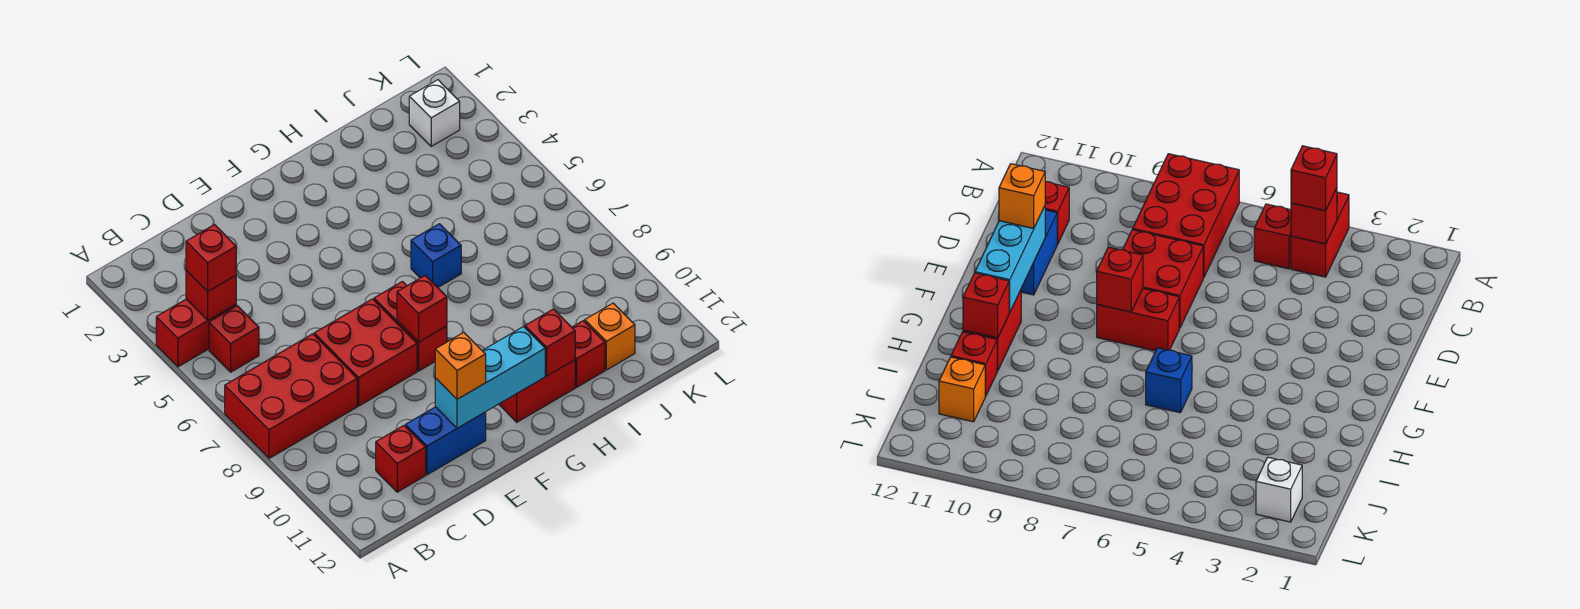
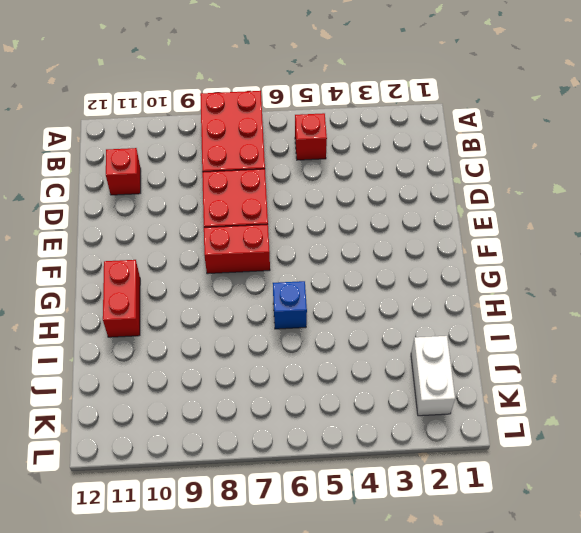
white brick J2:K2 level 1 -> white brick K2 level 1
none -> red brick A4:B4 level 1
none -> blue brick D11:E11 level 1
none -> red brick I11 level 1

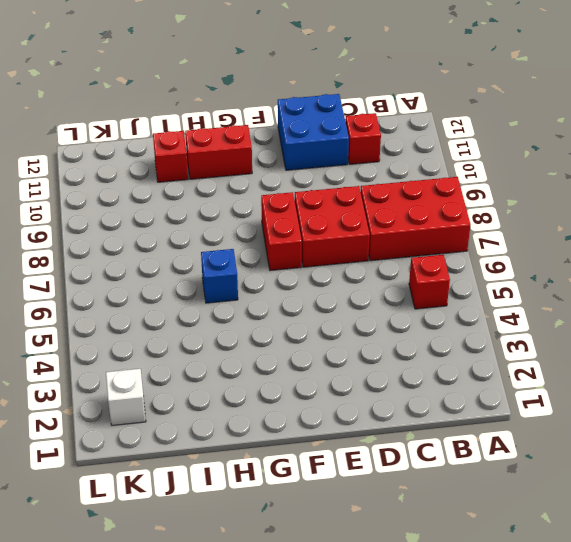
blue brick D11:E12 level 1 -> blue brick D11:E11 level 1
none -> red brick A4:B4 level 1
none -> orange brick J11 level 1
none -> red brick B4 level 2

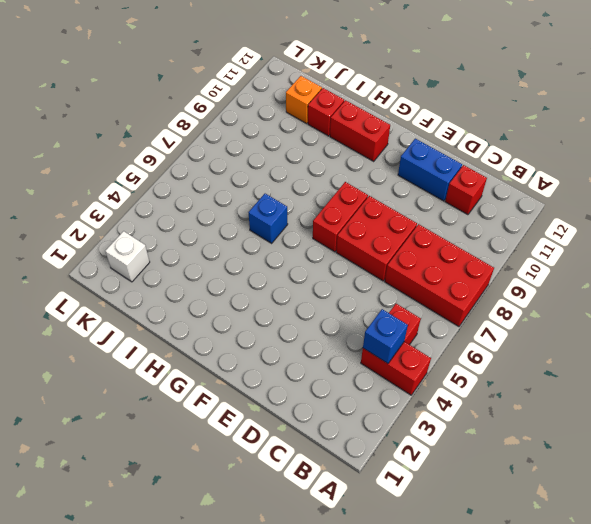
blue brick B4 level 2 -> red brick B4 level 2
none -> cyan brick E11:G11 level 2
none -> red brick F8 level 2
none -> red brick H11 level 2

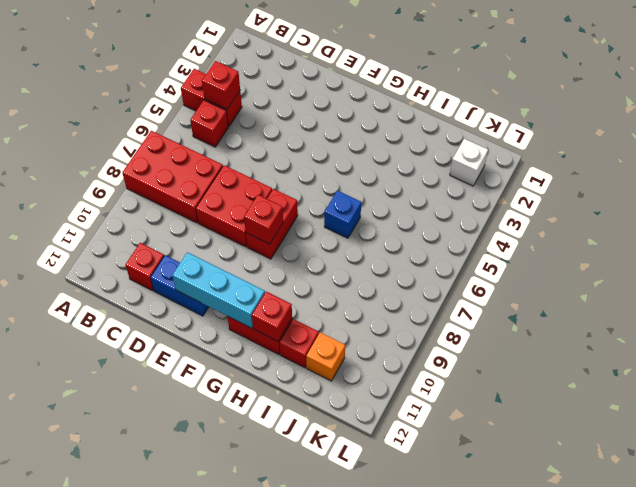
none -> red brick B4 level 3
none -> orange brick E11 level 3

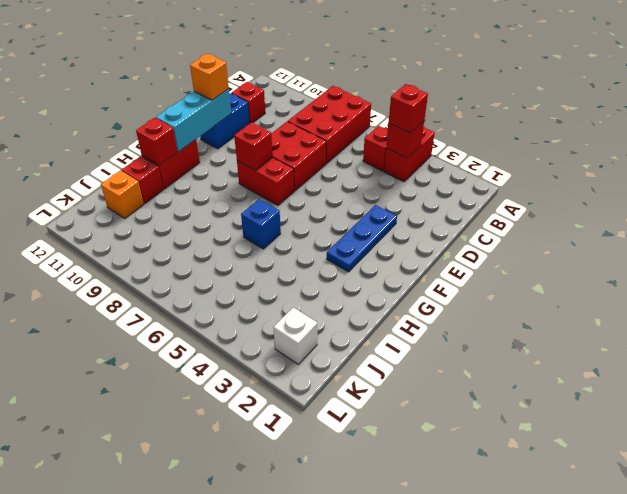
blue plate E3:G3 level 1 -> none

